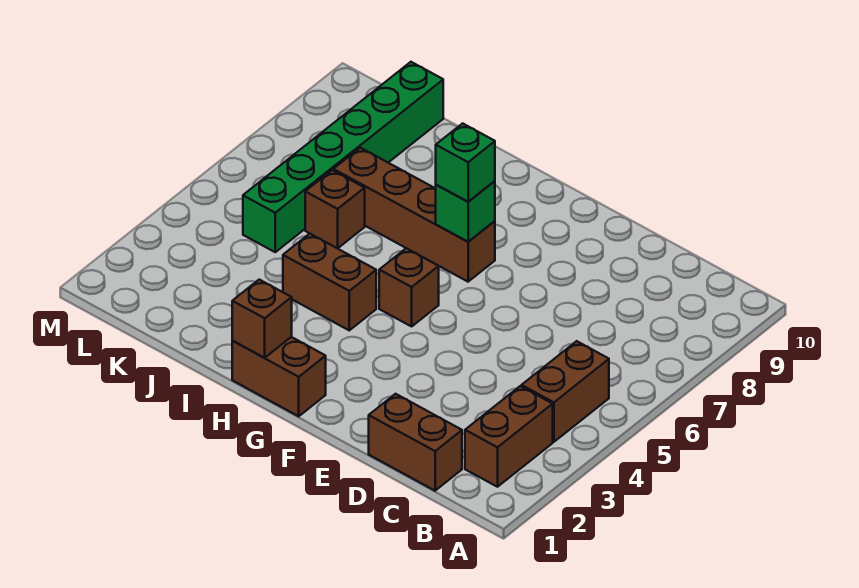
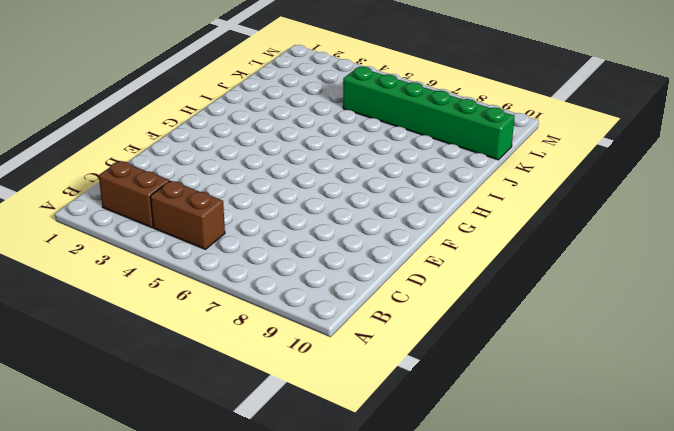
none -> brown brick C1:D1 level 1
none -> brown brick G1:H1 level 1
none -> brown brick G5 level 1

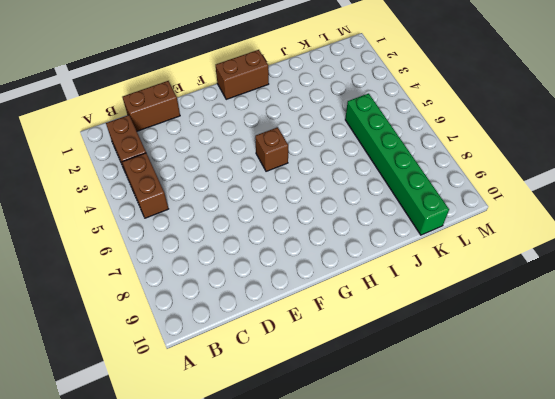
none -> brown brick G7:J7 level 1
none -> brown brick H4:I4 level 1
none -> brown brick J6 level 1

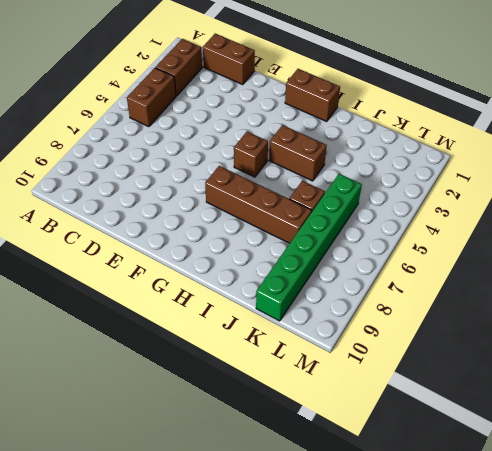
none -> green brick G7 level 2
none -> brown brick H1 level 2
none -> green brick G7 level 3

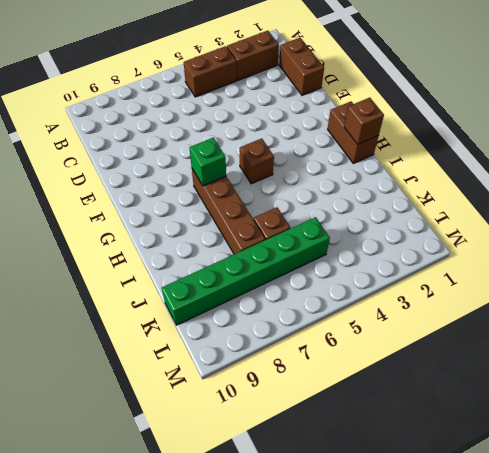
none -> brown brick H4:I4 level 1
none -> green brick G7 level 3

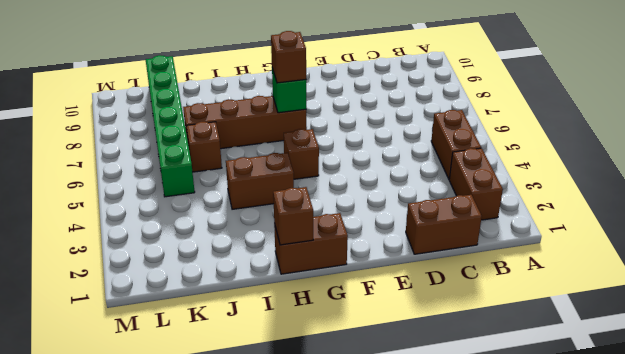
brown brick G7 level 3 -> green brick G7 level 3

